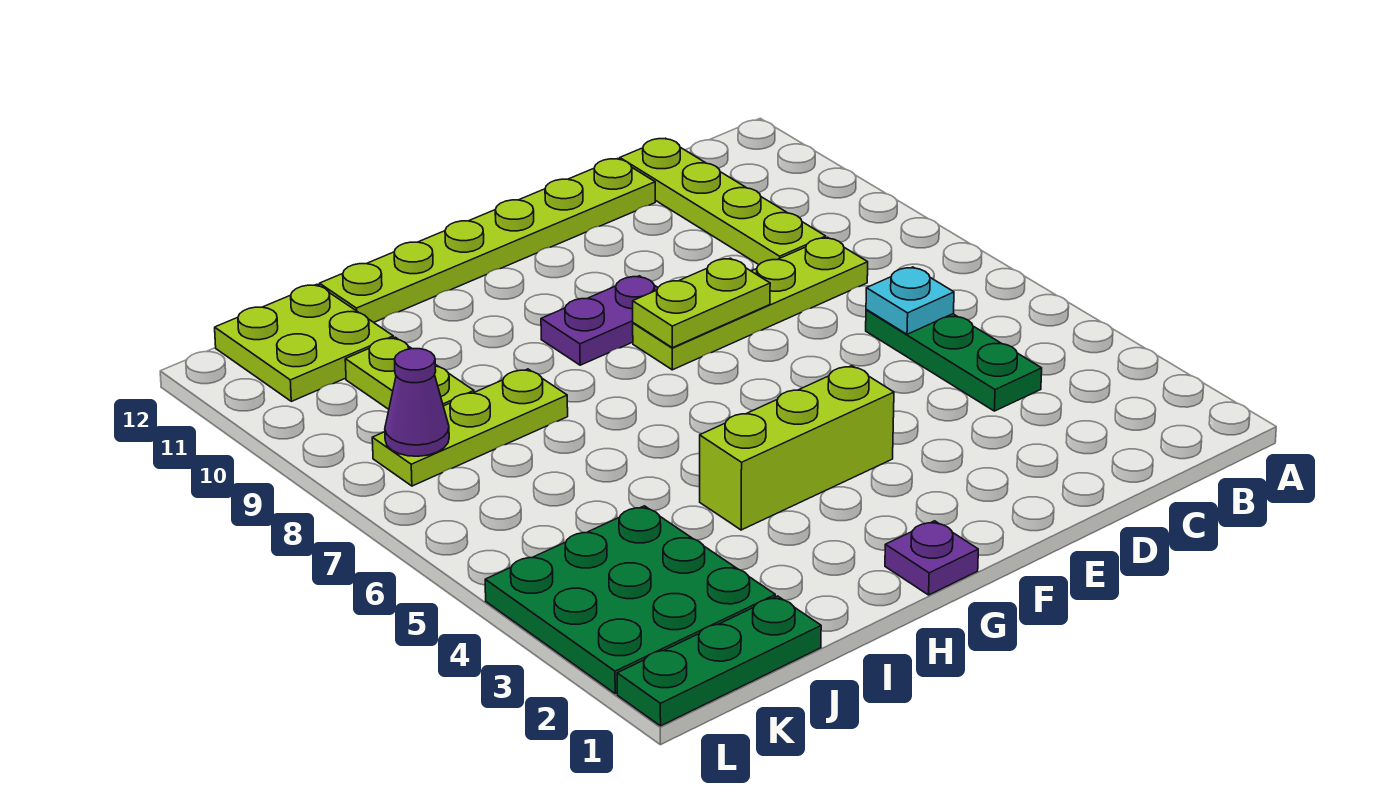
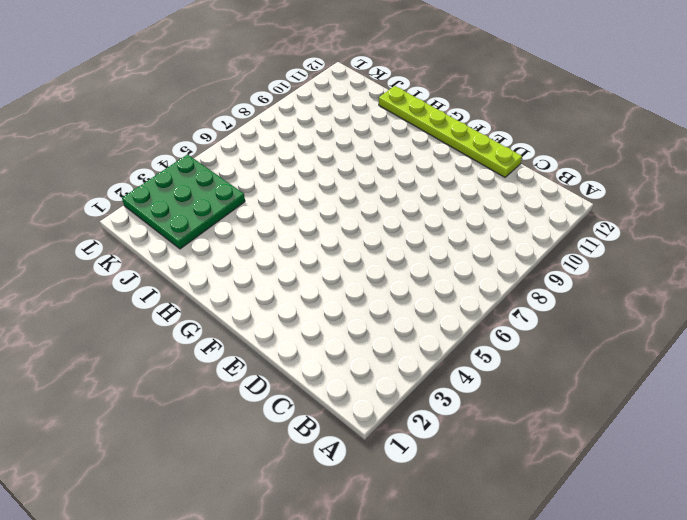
none -> green plate C4:C6 level 1
none -> lime plate C8:F8 level 1
none -> lime plate C9:C12 level 1

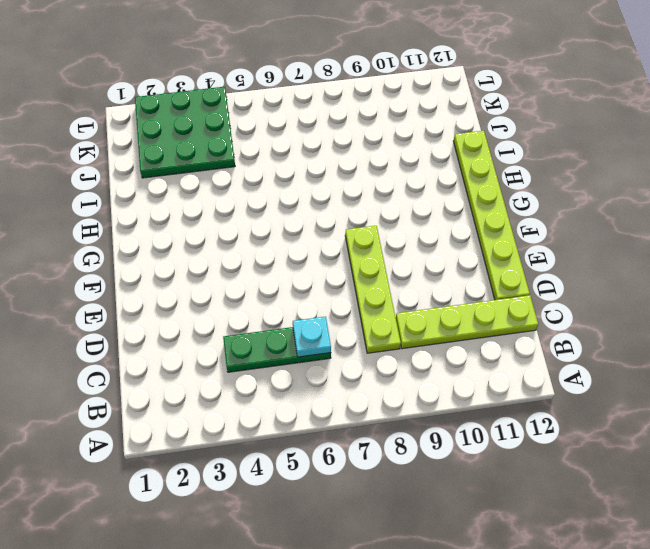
none -> lime brick F4:H4 level 1
none -> purple plate F9:G9 level 1
none -> purple plate G1 level 1

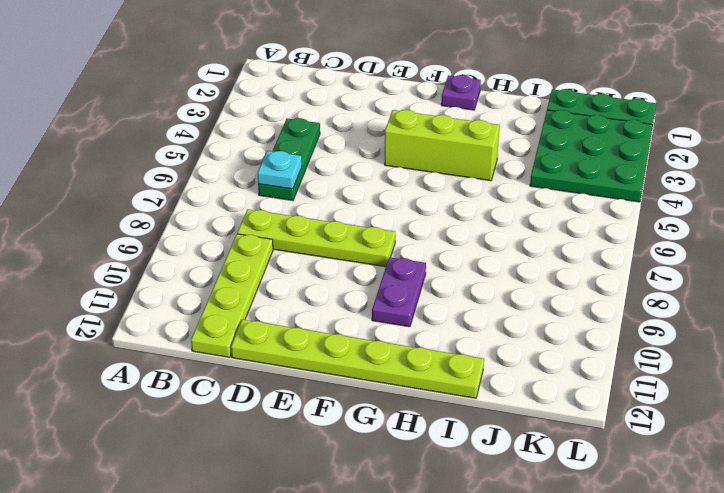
purple plate G9:G10 level 1 -> purple plate F9:G9 level 1
none -> lime plate I8:K8 level 1
none -> lime plate J9:J10 level 1
none -> lime plate J11:K12 level 1

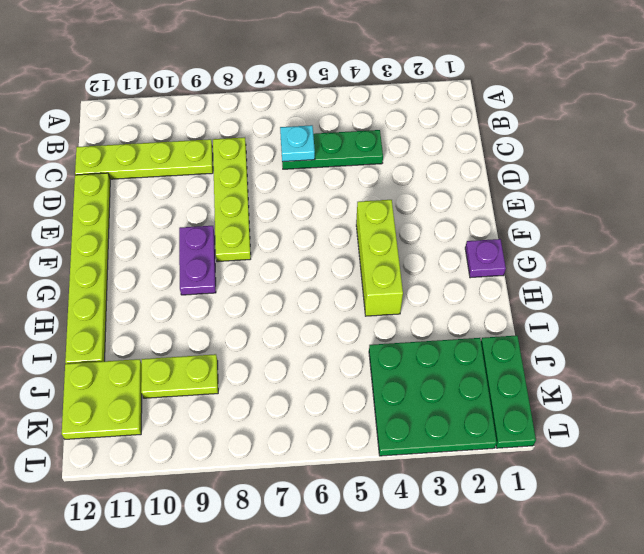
none -> lime plate I8:K8 level 1
none -> lime plate E8:F8 level 2
none -> purple cone K8 level 2

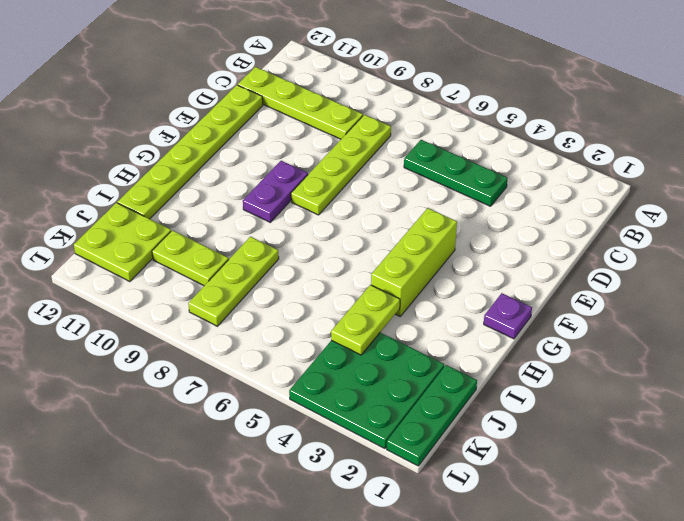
lime plate I4:J4 level 2 -> lime plate E8:F8 level 2
none -> cyan plate C6 level 2
none -> purple cone K8 level 2

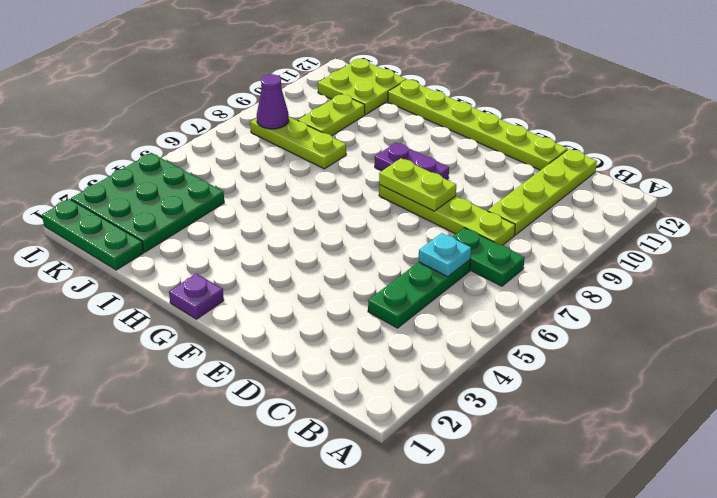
green plate B7:C7 level 1 -> none
none -> lime brick F4:H4 level 1

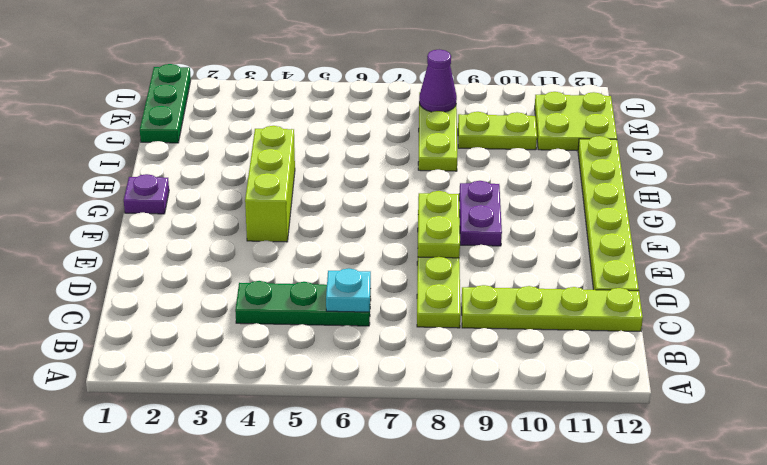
none -> green plate J2:L4 level 1

